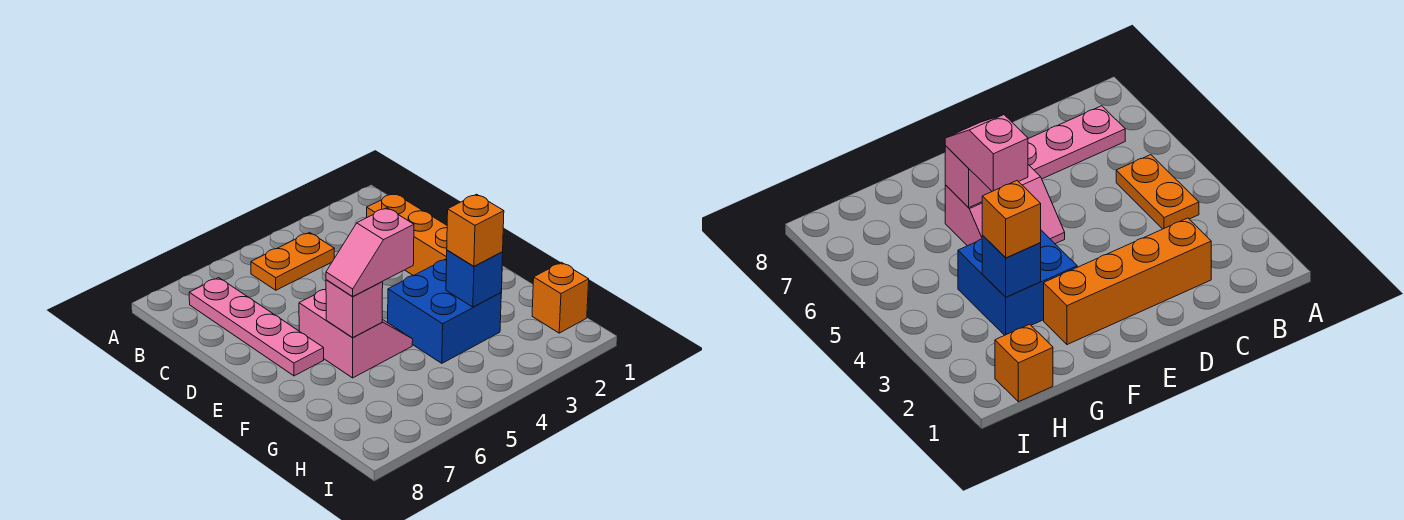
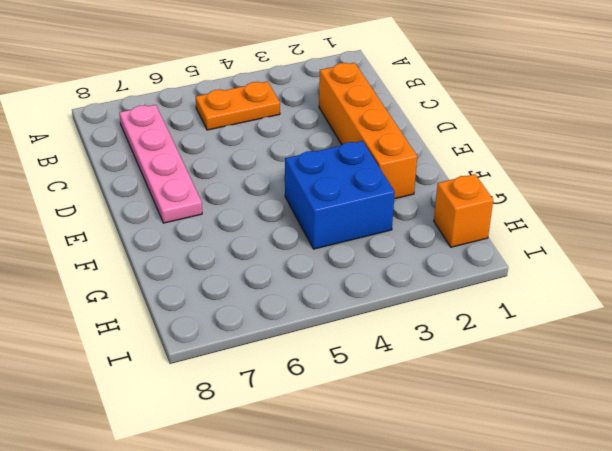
none -> pink slope E5:F6 level 1 top 6
none -> pink brick F6 level 2

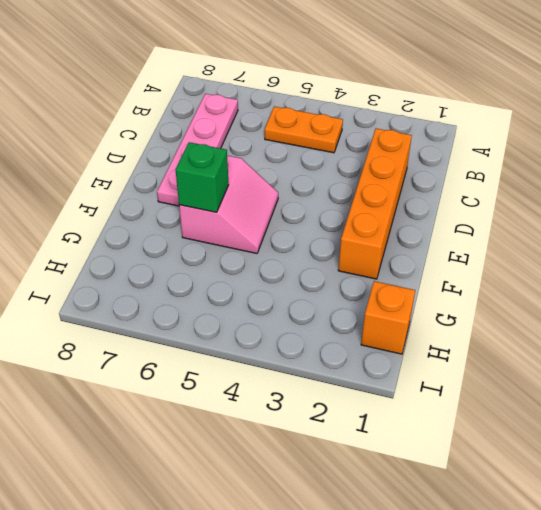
green brick F6 level 2 -> pink brick F6 level 2
none -> blue brick F3:G4 level 1
none -> blue brick G3 level 2

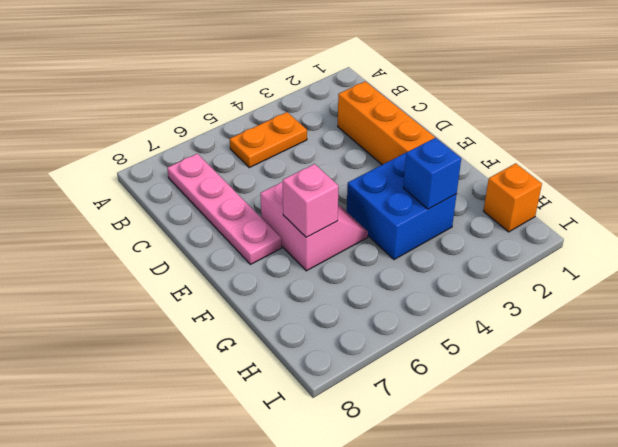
none -> pink slope F5:F6 level 3 top 5
none -> orange brick G3 level 3

